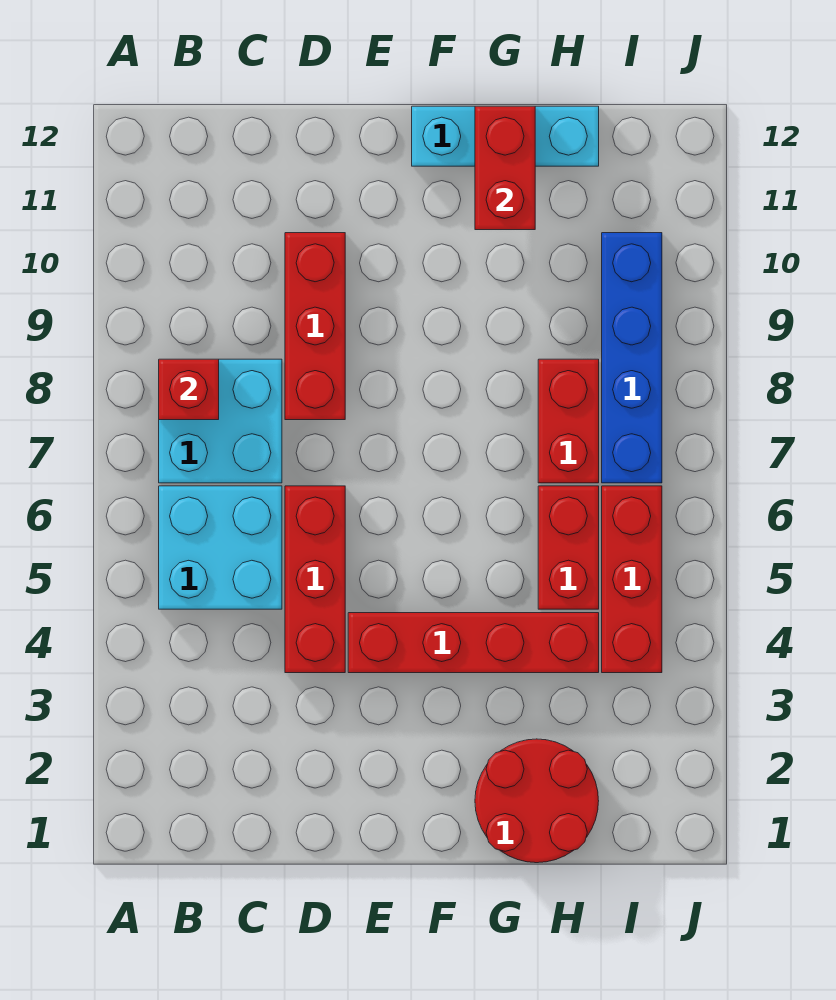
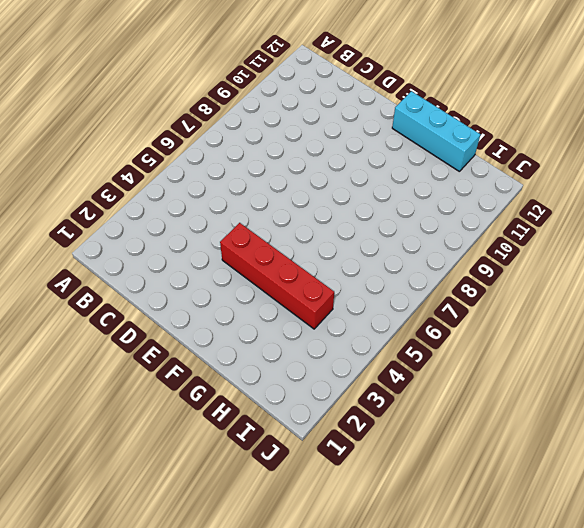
none -> cyan brick B5:C6 level 1
none -> cyan brick B7:C8 level 1
none -> red brick D4:D6 level 1

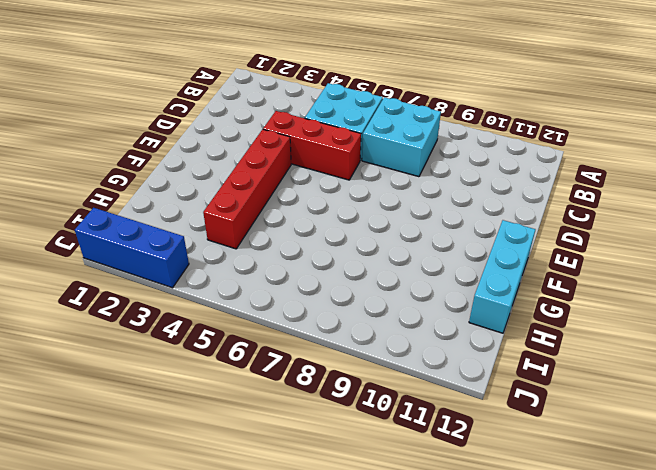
blue brick J1:J3 level 1 -> none
none -> red brick D8:D10 level 1
none -> red round brick G1:H2 level 1
none -> red brick H5:H6 level 1

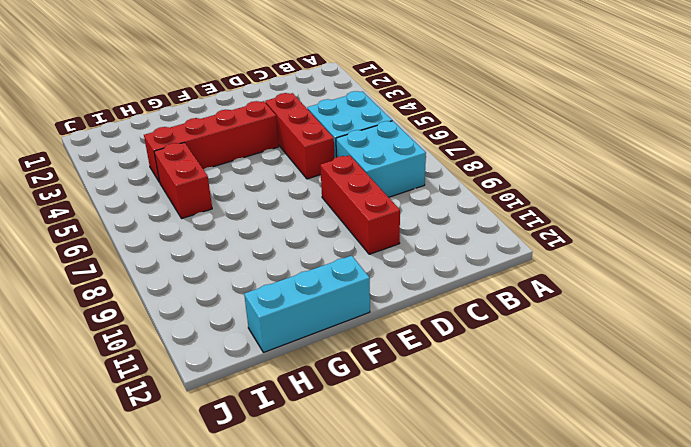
none -> red round brick G1:H2 level 1
none -> red brick H7:H8 level 1
none -> red brick I4:I6 level 1

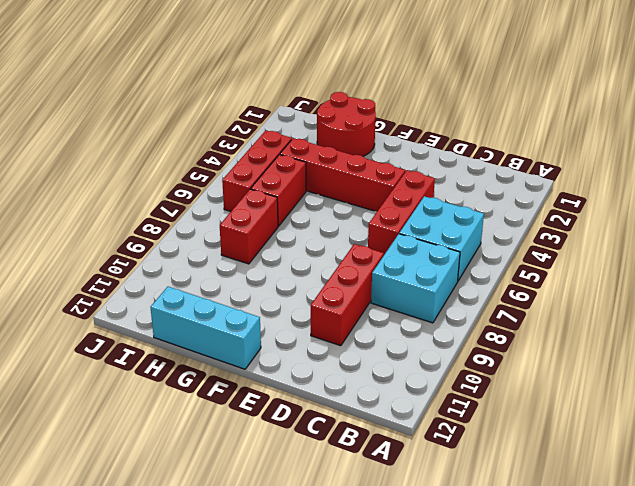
none -> blue brick I7:I10 level 1
none -> red brick B8 level 2
none -> red brick G11:G12 level 2

